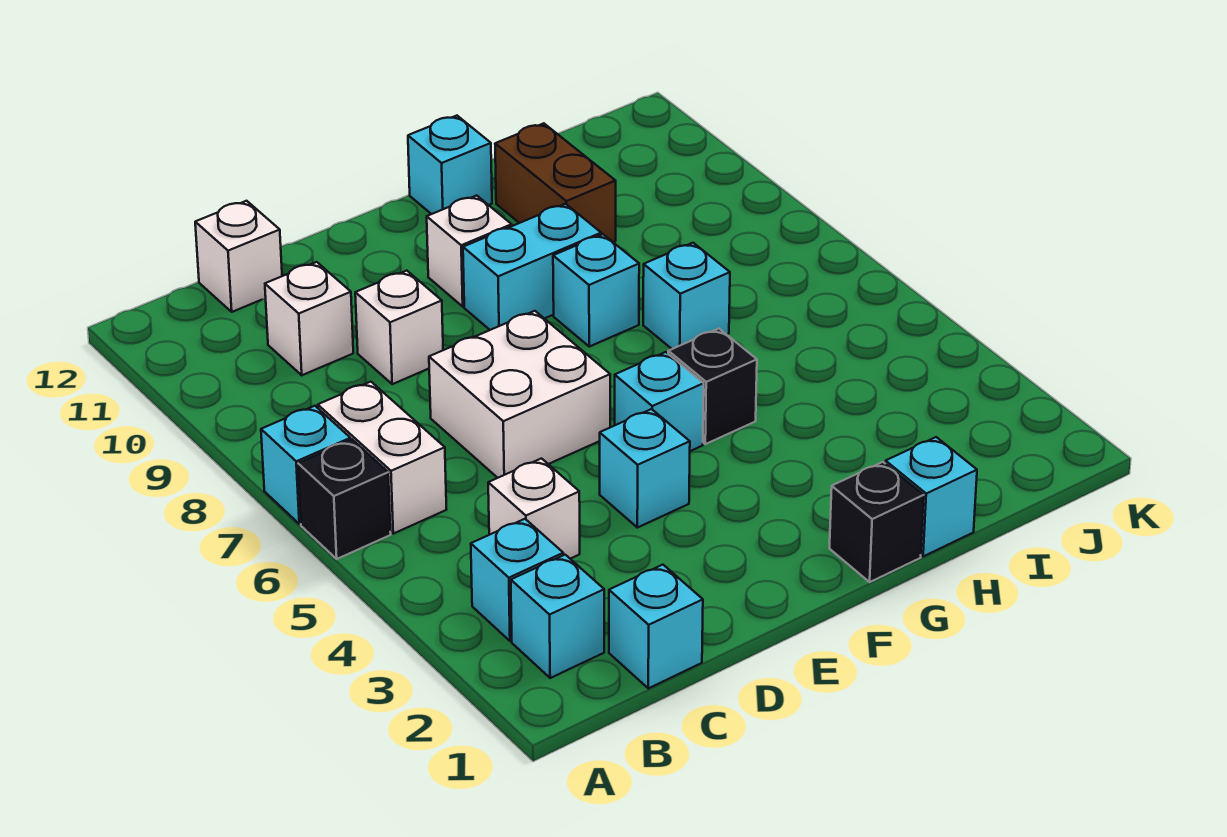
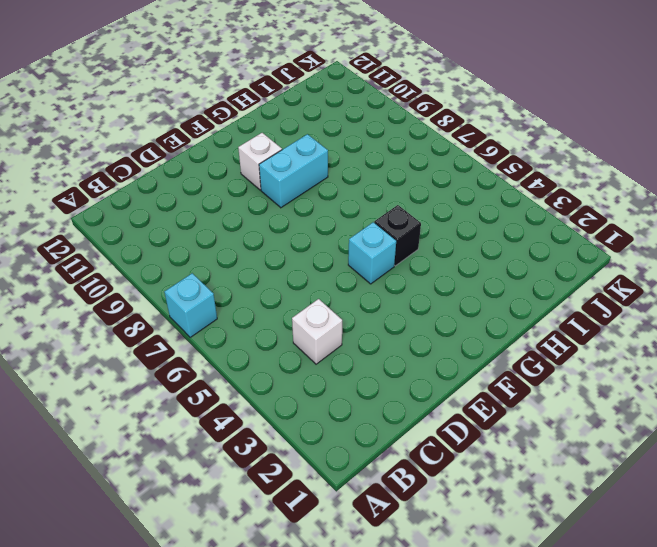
none -> black brick A6 level 1
none -> cyan brick B2 level 1
none -> cyan brick B3 level 1

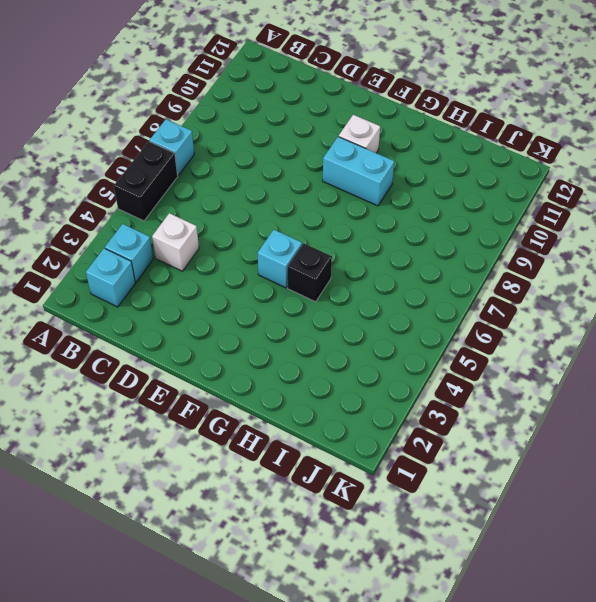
black brick A5:A6 level 1 -> black brick A6 level 1
none -> white brick B6:B7 level 1
none -> cyan brick C1 level 1
none -> white brick C10 level 1

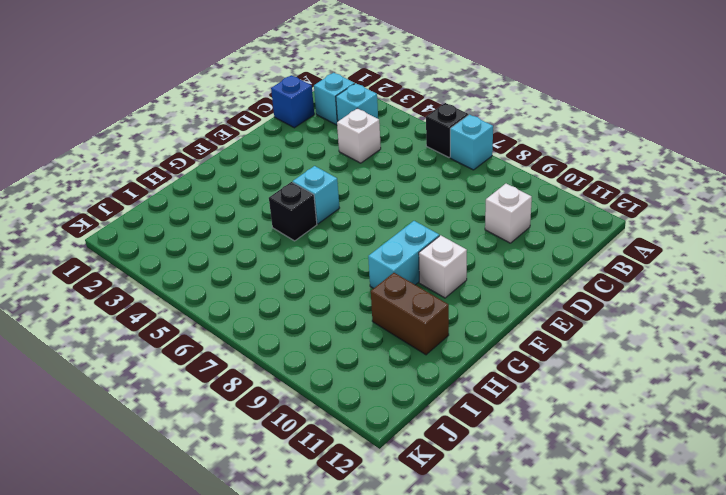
blue brick C1 level 1 -> cyan brick C1 level 1
none -> white brick B6:B7 level 1
none -> white brick C12 level 1
none -> white brick D6:E7 level 1

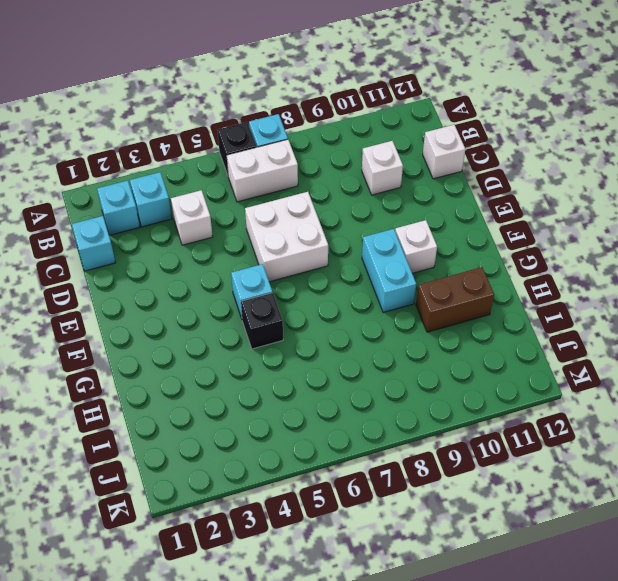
none -> white brick D9 level 1
none -> cyan brick E4 level 1
none -> black brick G1 level 1

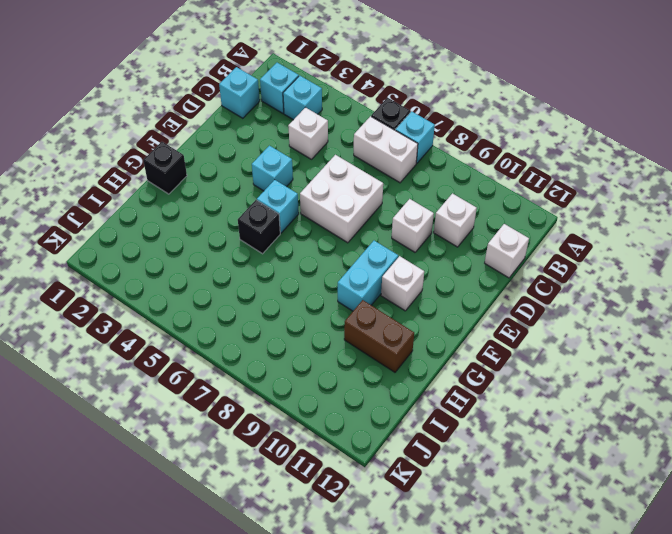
none -> cyan brick G8 level 1
none -> cyan brick G12 level 1
none -> cyan brick H1 level 1

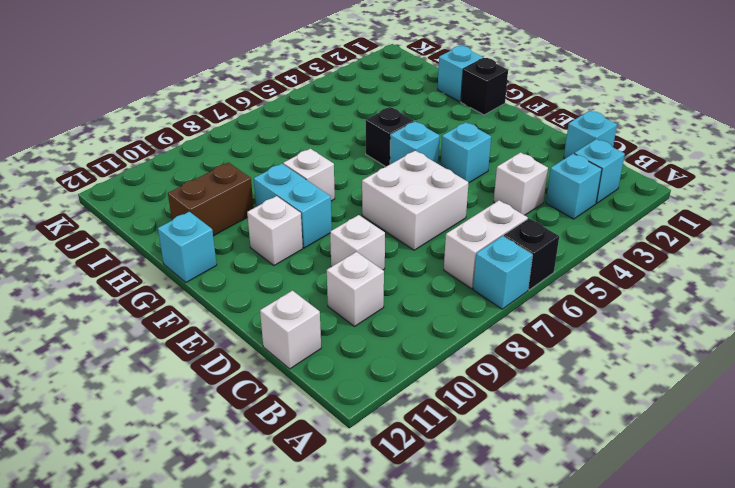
white brick G8 level 1 -> cyan brick G8 level 1
none -> cyan brick H7 level 1

